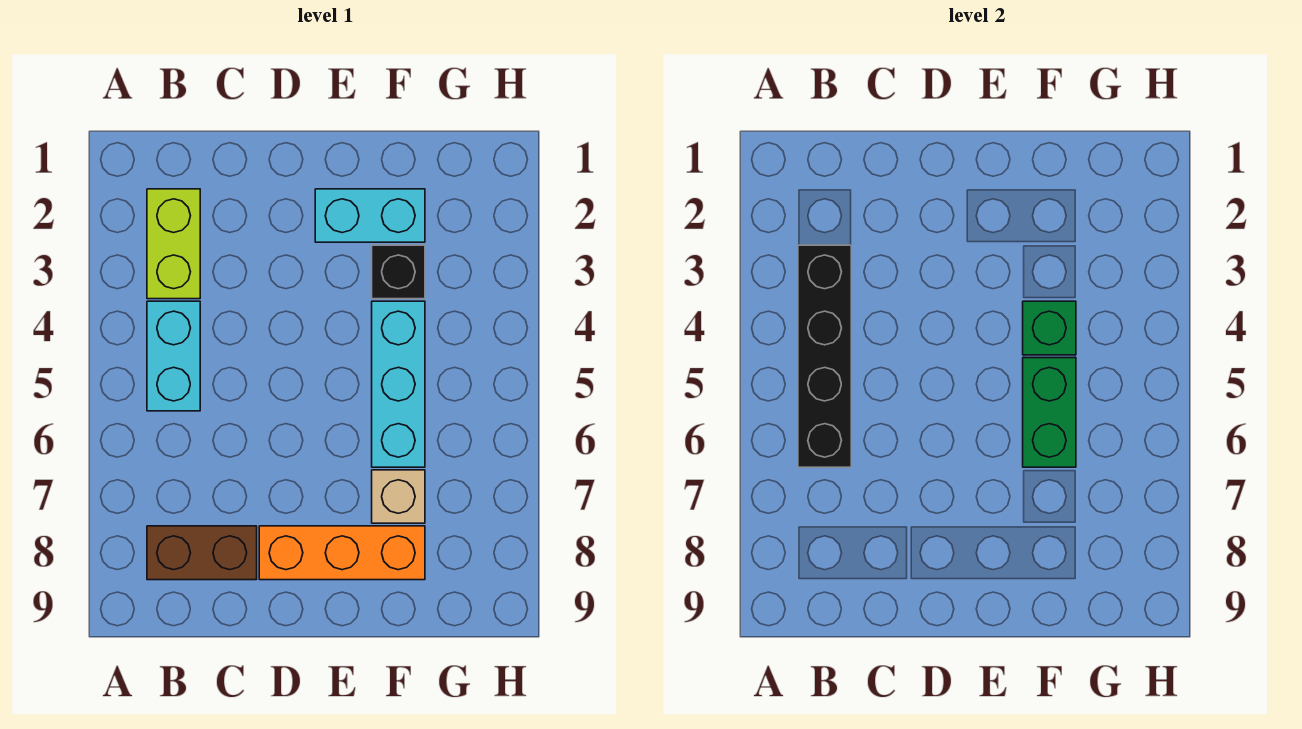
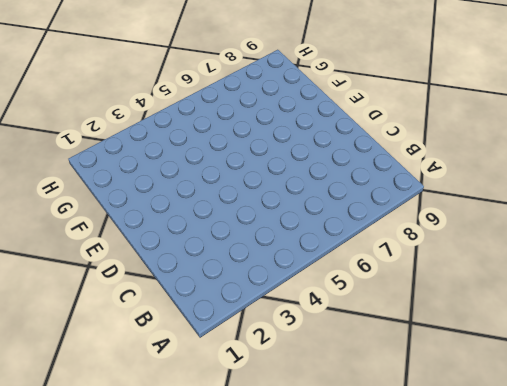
none -> lime brick B2:B3 level 1
none -> cyan brick B4:B5 level 1

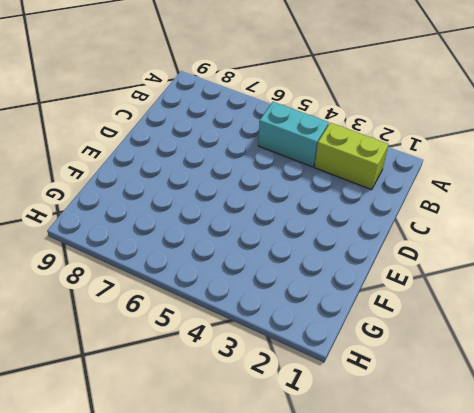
none -> brown brick B8:C8 level 1
none -> orange brick D8:F8 level 1

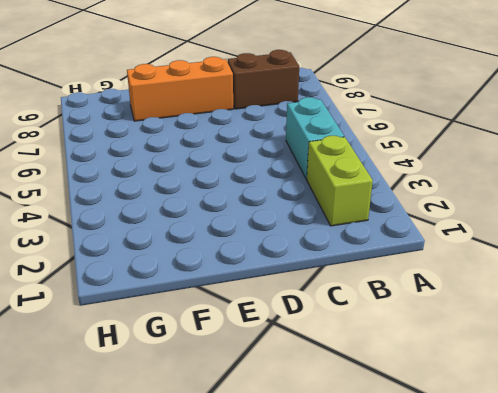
none -> cyan brick E2:F2 level 1
none -> black brick F3 level 1

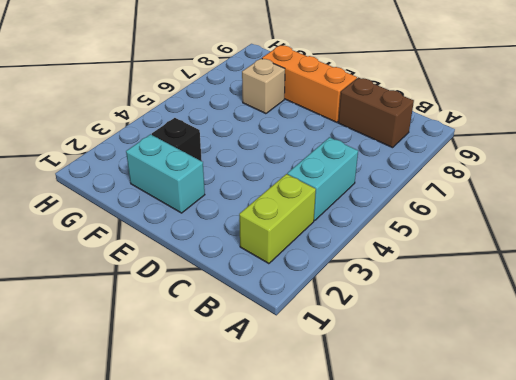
none -> cyan brick F4:F6 level 1
none -> black brick B3:B6 level 2

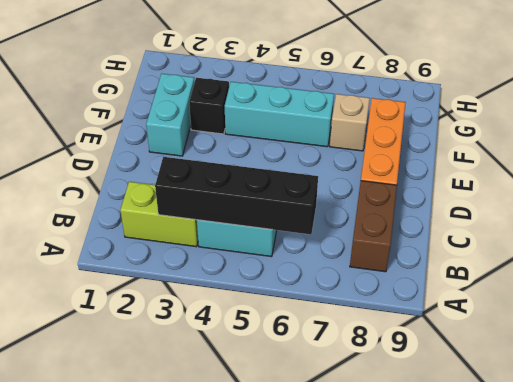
none -> green brick F4 level 2
none -> green brick F5:F6 level 2

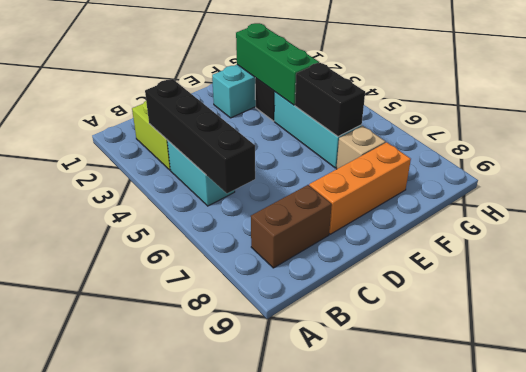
green brick F2:F4 level 2 -> green brick F4 level 2
black brick F5:F6 level 2 -> green brick F5:F6 level 2

